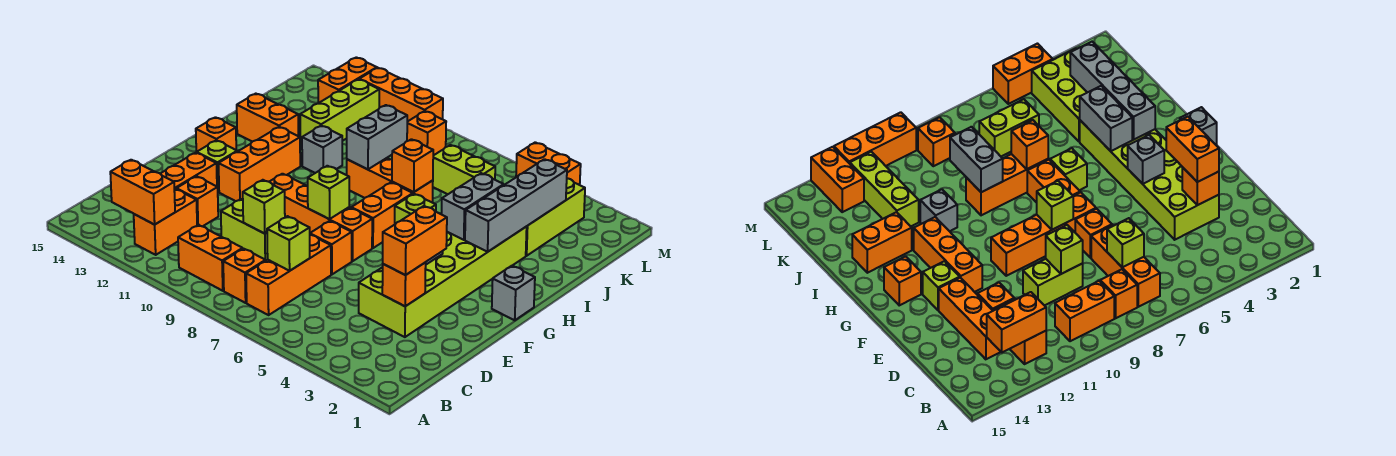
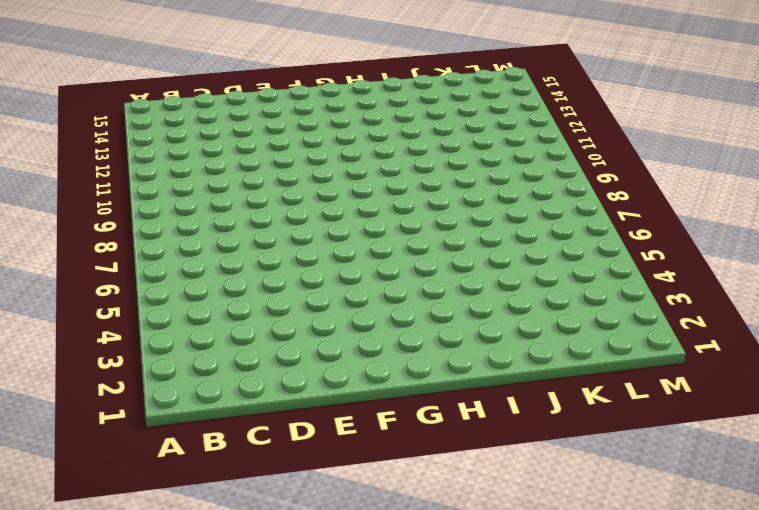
none -> orange brick B7:D7 level 1
none -> orange brick B8 level 1
none -> orange brick B9:B10 level 1
none -> orange brick B12:C12 level 1

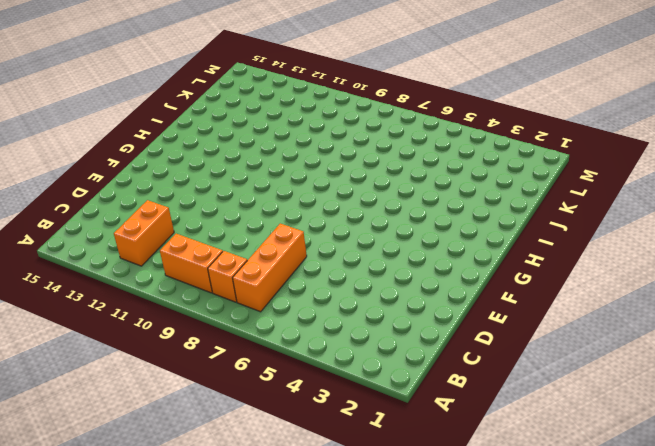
none -> orange brick C13:E13 level 1
none -> lime brick D3:I4 level 1
none -> lime brick D9:D10 level 1
none -> orange brick D12 level 1

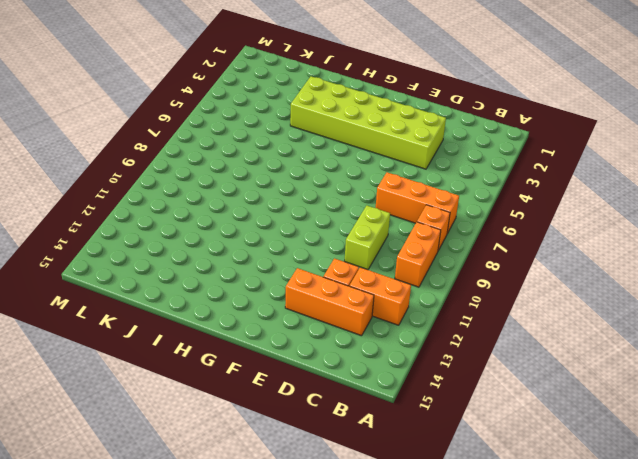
none -> orange brick E7 level 1
none -> orange brick F7:F10 level 1
none -> orange brick F12:H12 level 1
none -> lime brick F13 level 1

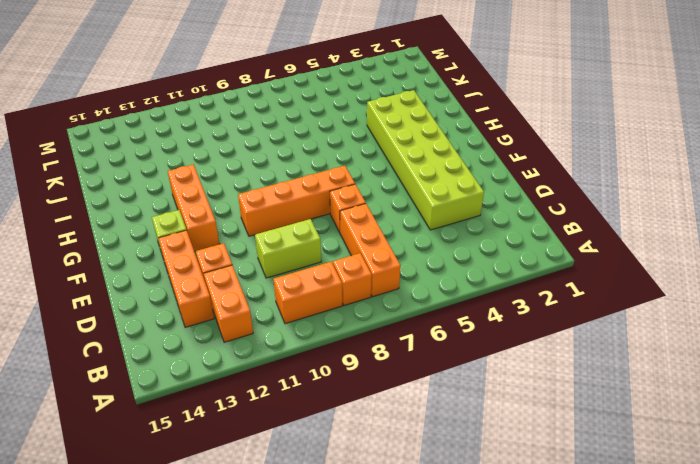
none -> grey brick G1 level 1
none -> orange brick G7:H7 level 1
none -> orange brick G14 level 1
none -> lime brick H6 level 1

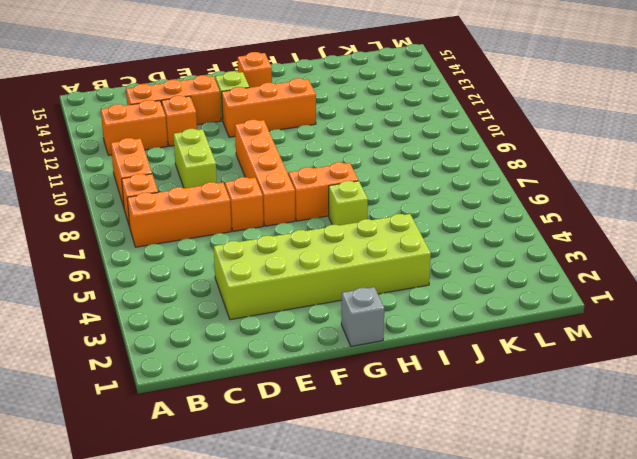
none -> orange brick I7:I9 level 1
none -> grey brick I11 level 1
none -> orange brick I13:I14 level 1
none -> lime brick J3:L4 level 1

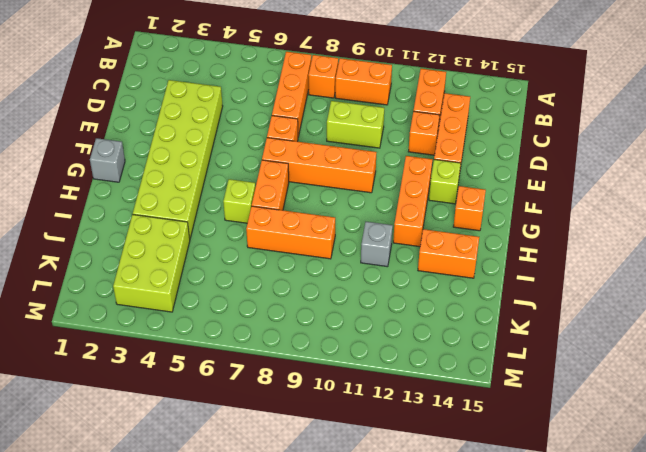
none -> lime brick J12:L12 level 1
none -> lime brick K6:K7 level 1
none -> orange brick L9 level 1
none -> orange brick L13:M13 level 1

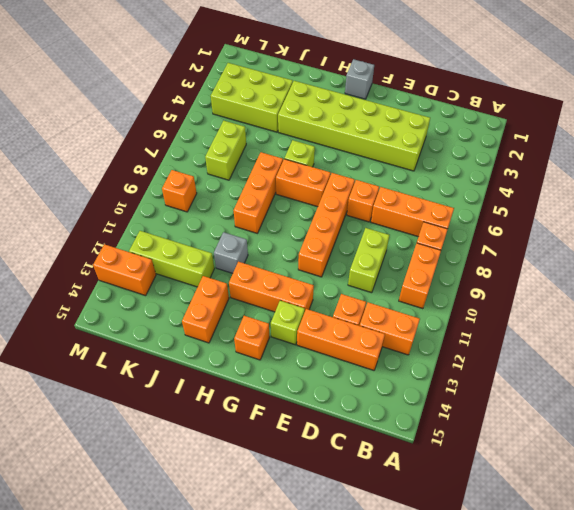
none -> orange brick M4:M5 level 1
none -> orange brick M10:M12 level 1
none -> orange brick B12:B13 level 2
none -> lime brick C7 level 2

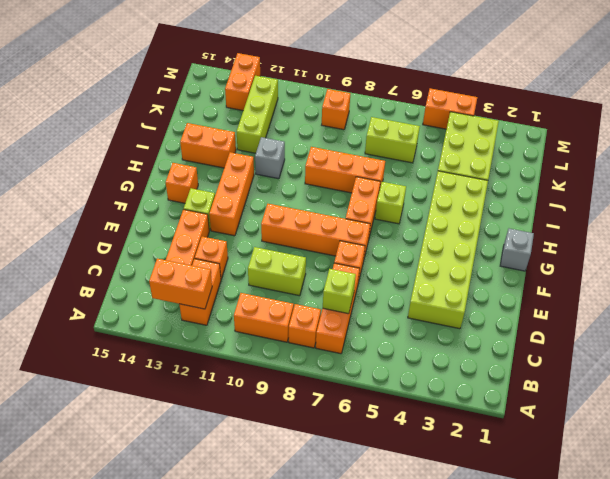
none -> orange brick M10:M12 level 1
none -> orange brick D3 level 2
none -> lime brick D9 level 2
none -> grey brick F4 level 2

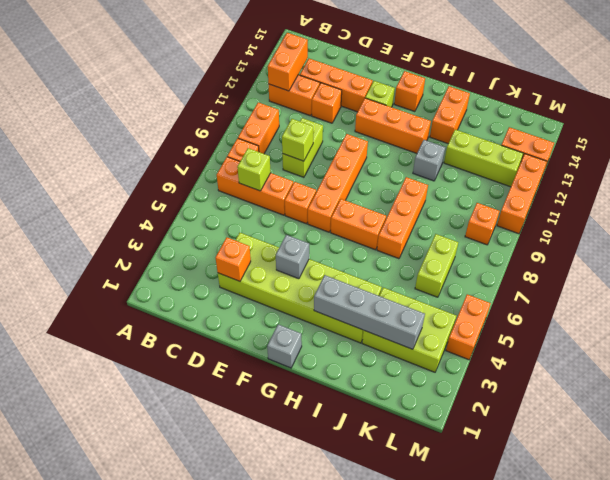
none -> lime brick H6 level 1
none -> lime brick F8 level 2
none -> grey brick H4:I4 level 2
none -> orange brick I7 level 2

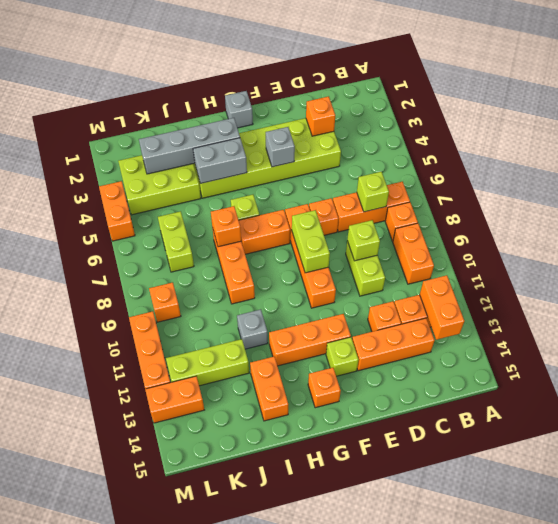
lime brick F8:F9 level 2 -> lime brick F8 level 2
none -> grey brick I9:J9 level 2
none -> orange brick D3:E3 level 3

